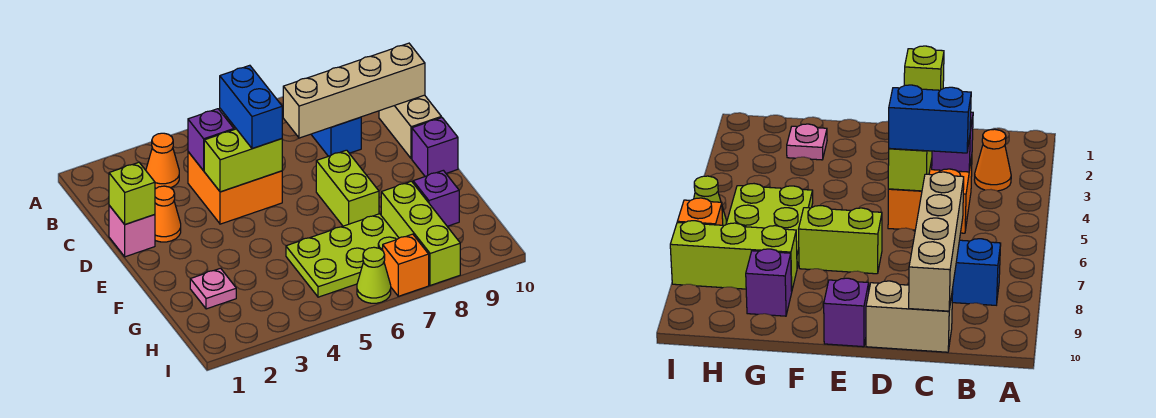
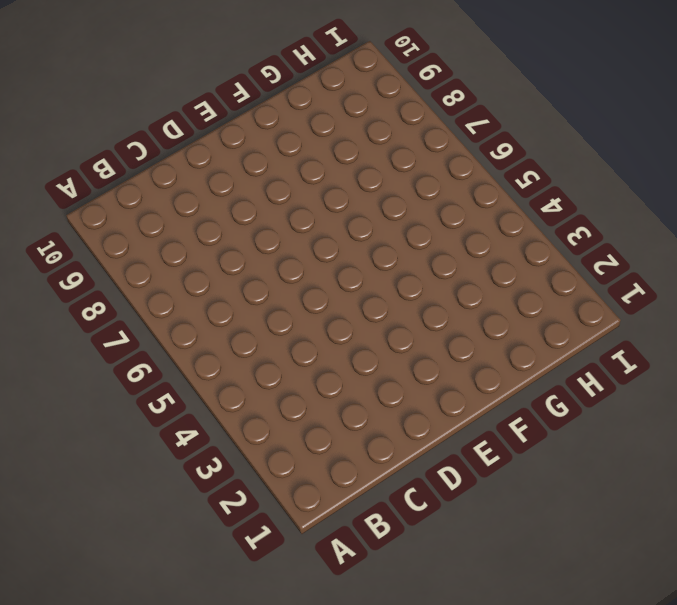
none -> orange cone B3 level 1
none -> blue brick B8:C8 level 1
none -> orange brick C4:D5 level 1

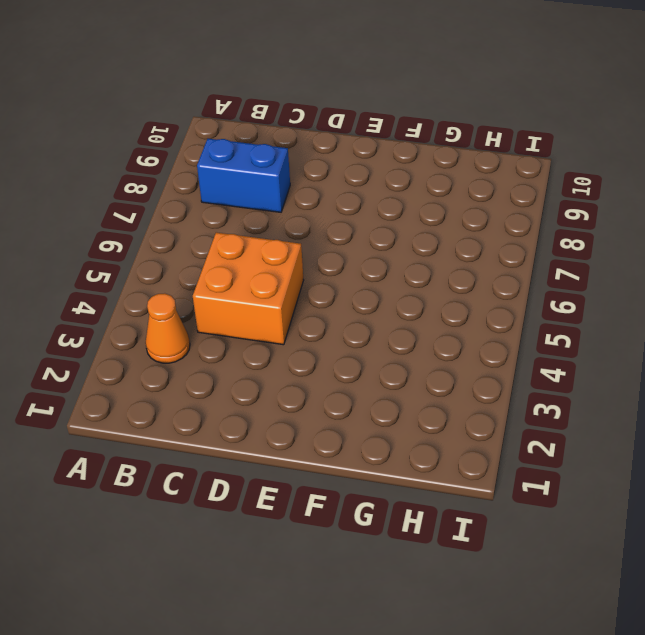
none -> tan brick C10:D10 level 1
none -> pink brick D1 level 1
none -> orange cone D2 level 1

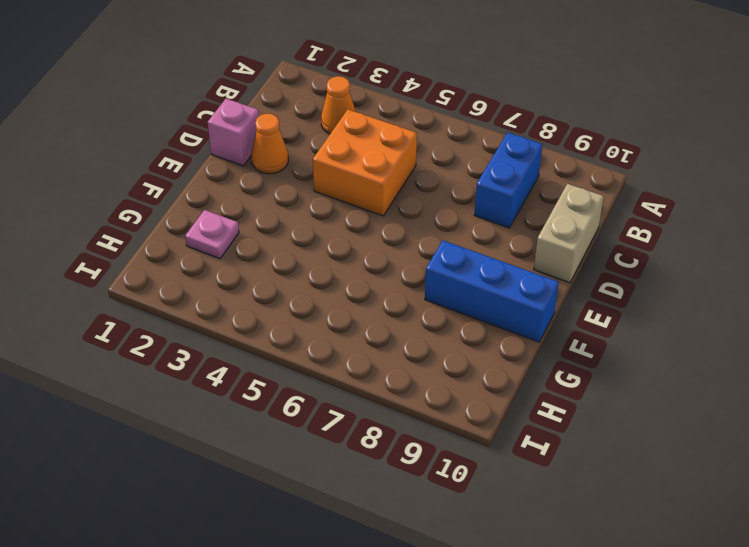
blue brick F8:F10 level 1 -> none
none -> lime brick E7:F7 level 1
none -> purple brick E10 level 1
none -> lime plate G5:H7 level 1

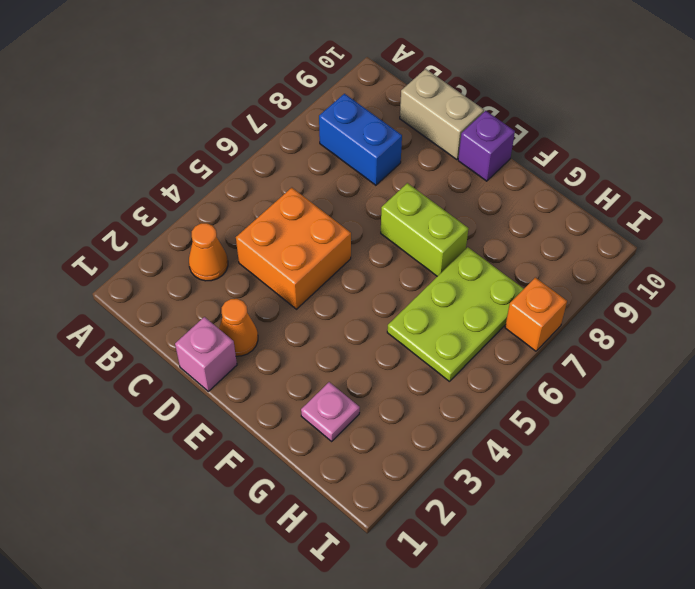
none -> lime brick G8:I8 level 1
none -> purple brick G9 level 1
none -> lime cone I6 level 1

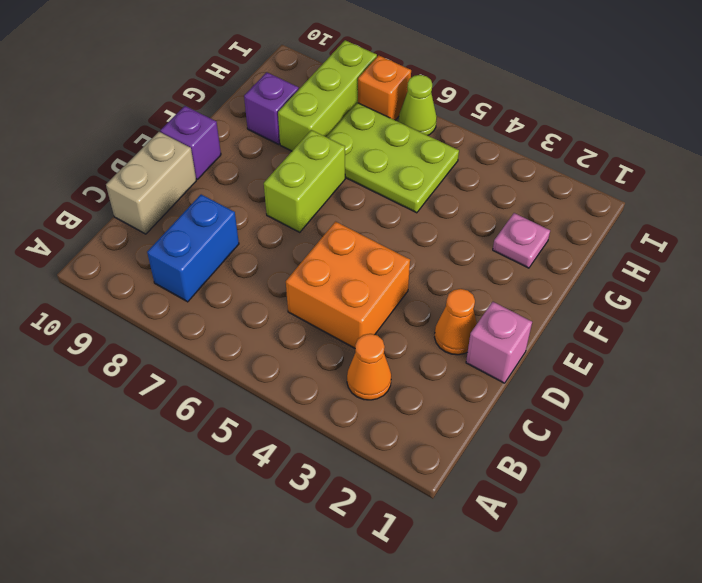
none -> purple brick C4 level 2
none -> tan brick C7:C10 level 2
none -> lime brick D1 level 2

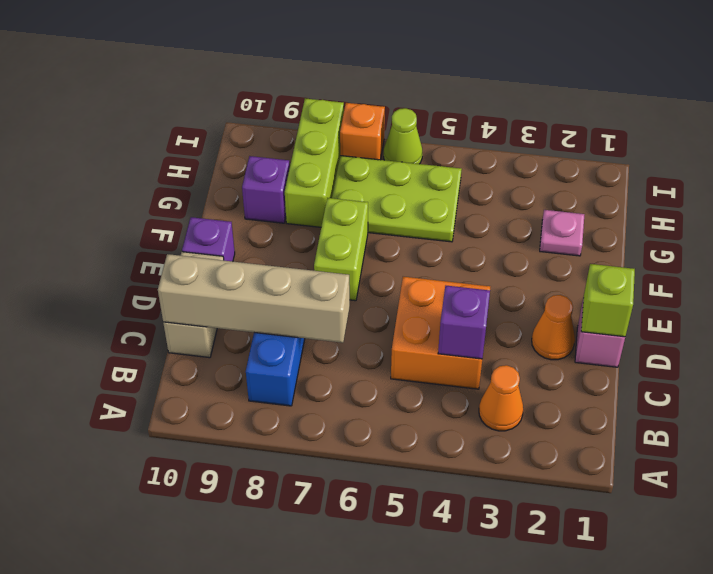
none -> lime brick D4:D5 level 2
none -> blue brick C5:D5 level 3

